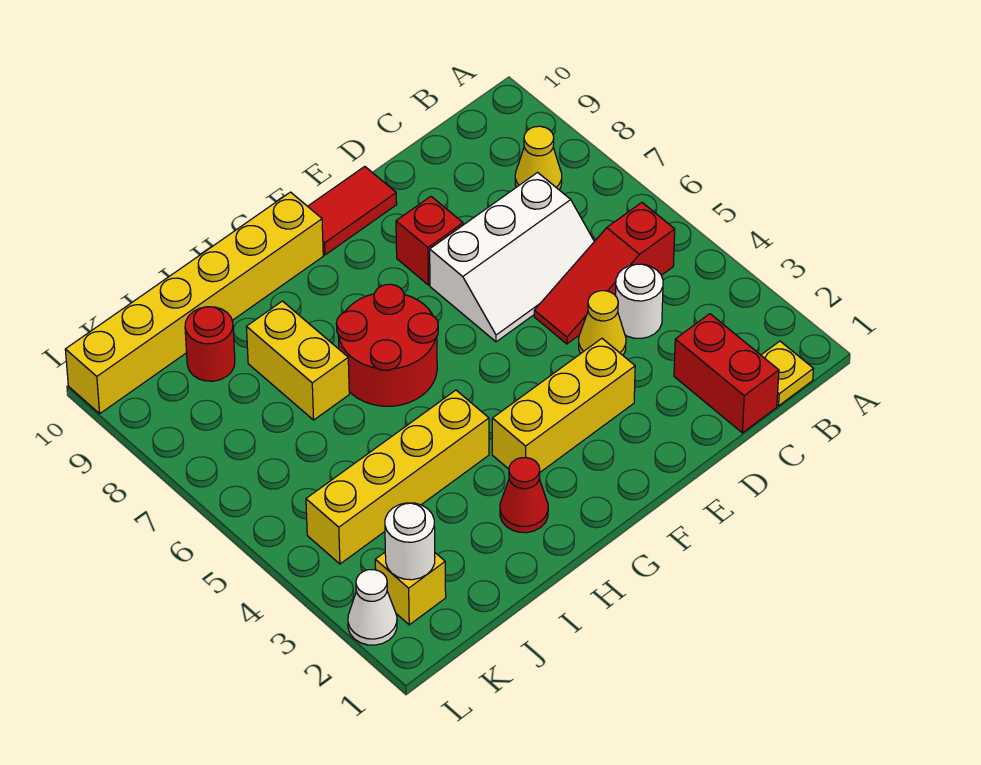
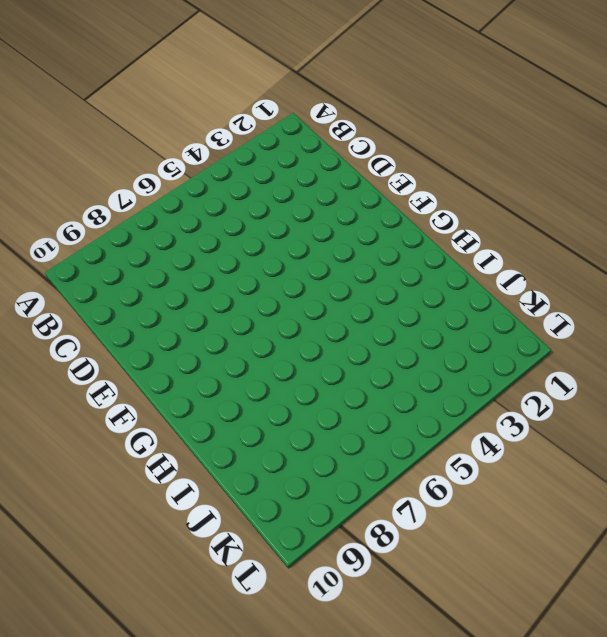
none -> yellow plate B1 level 1
none -> red slope B5:D5 level 1 top B
none -> yellow cone B8 level 1

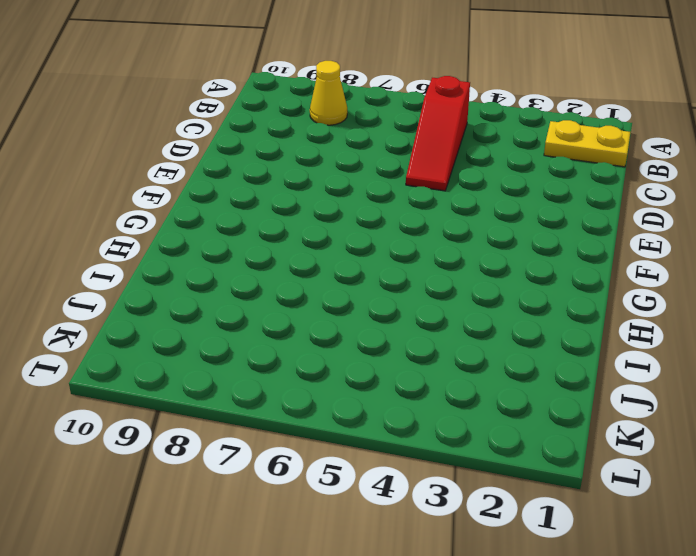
yellow plate B1:B2 level 1 -> yellow plate B1 level 1
none -> red brick C1:C2 level 1
none -> white round brick C4 level 1
none -> white slope C6:E7 level 1 top 7

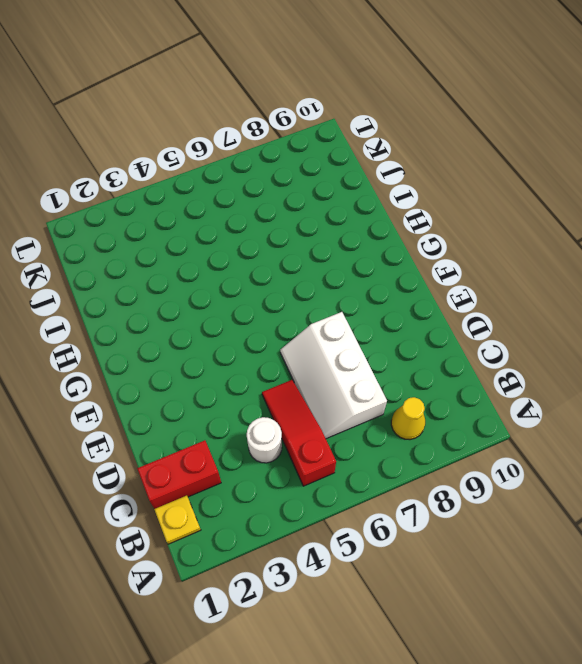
none -> yellow cone D4 level 1
none -> yellow brick E3:G3 level 1
none -> red brick E8 level 1

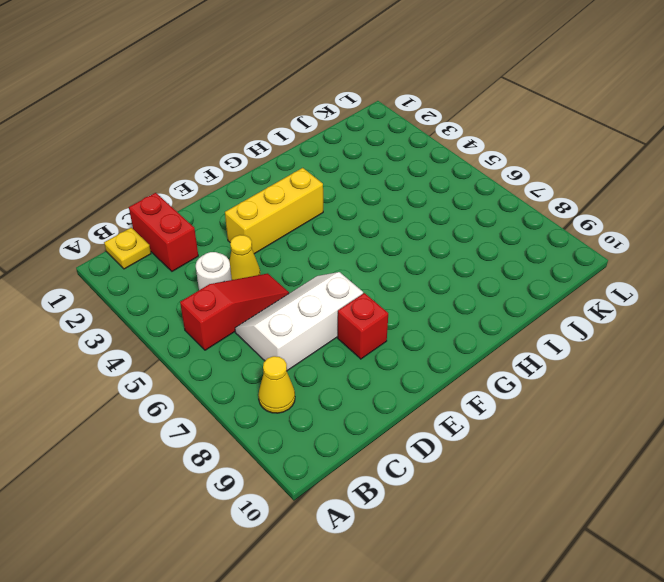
none -> red tile E10:F10 level 1
none -> red round brick G6:H7 level 1
none -> yellow brick G10:L10 level 1

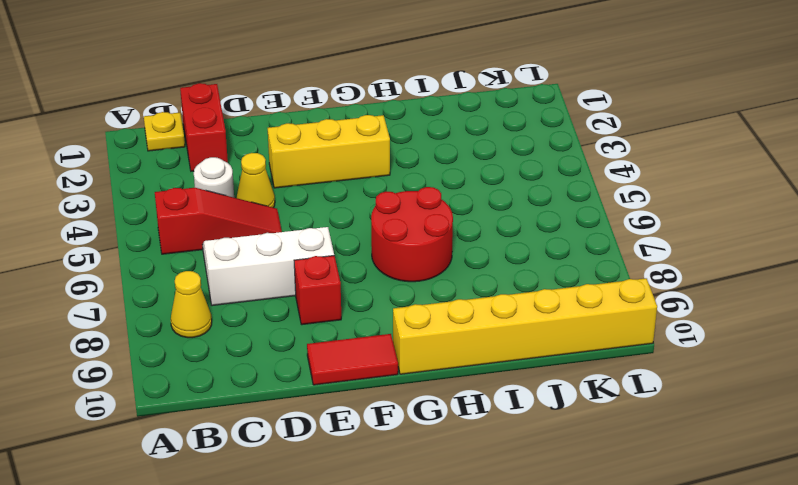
none -> red cone H2 level 1
none -> yellow brick H4:K4 level 1
none -> yellow brick I7:I8 level 1

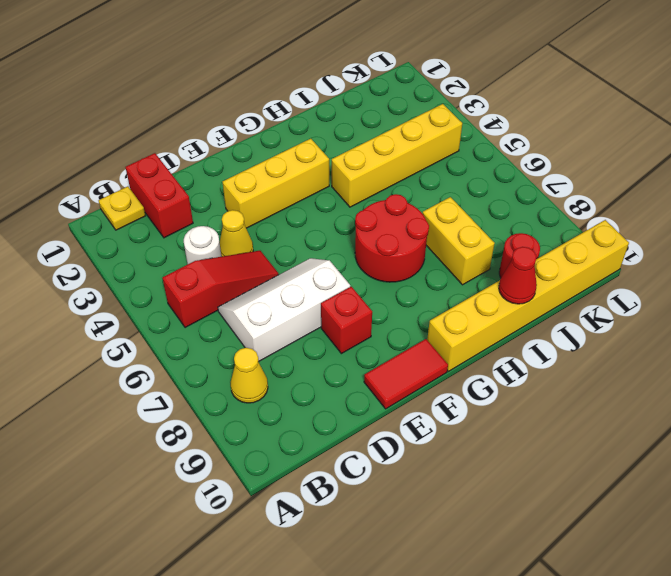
red cone I10 level 2 -> red cone H2 level 1
none -> yellow brick K2 level 1
none -> white cone L2 level 1
none -> white round brick K2 level 2

